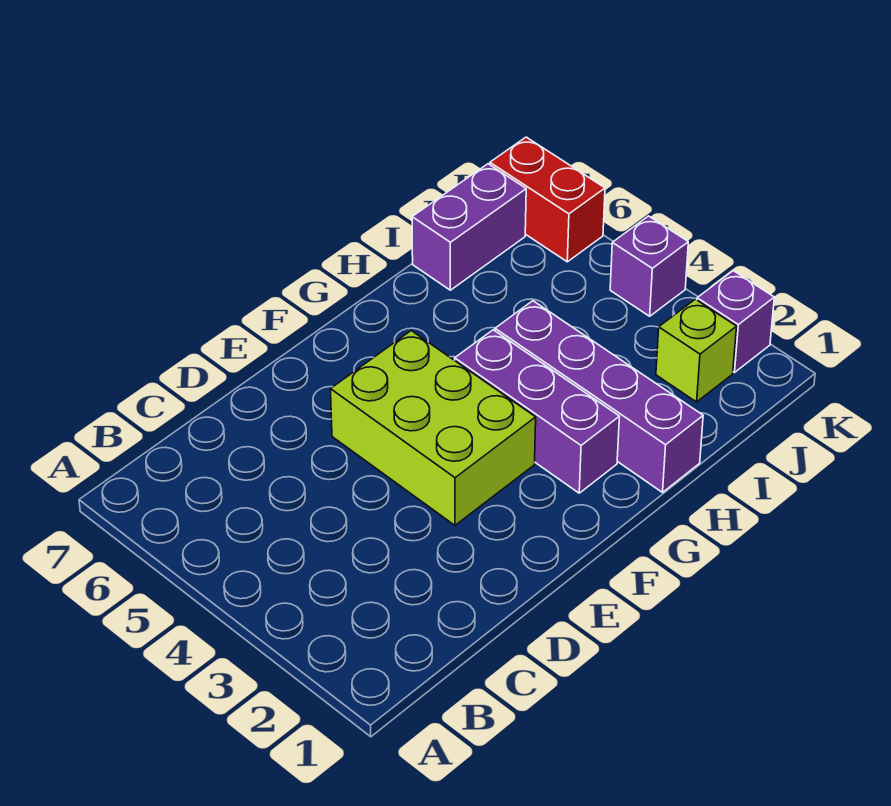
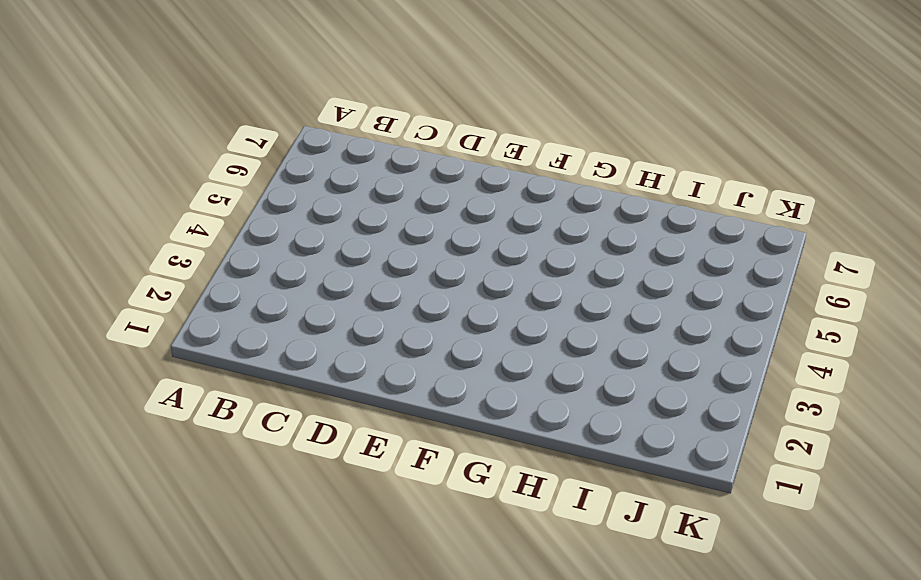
none -> lime brick E3:F5 level 1
none -> purple brick G2:G4 level 1

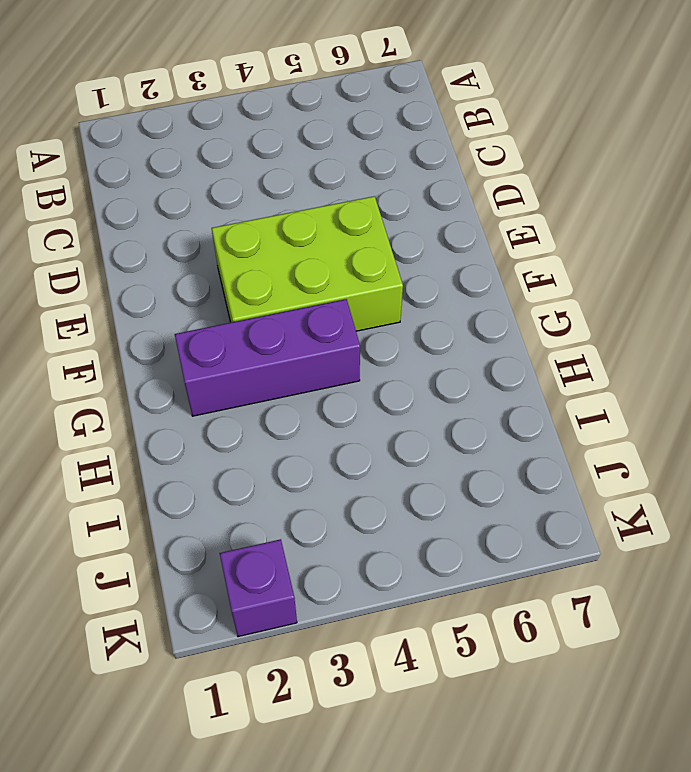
none -> purple brick H1:H4 level 1
none -> purple brick I7:J7 level 1

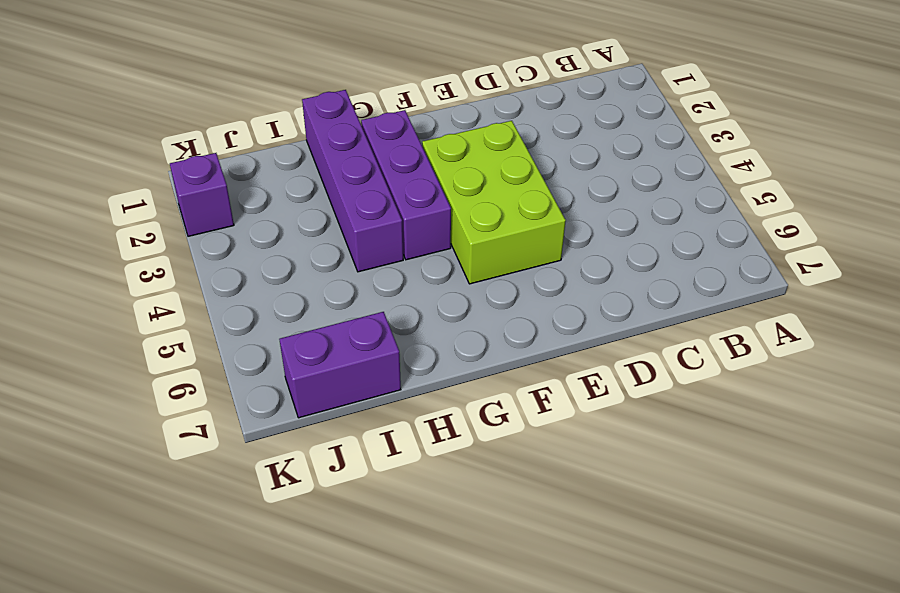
none -> lime brick J2 level 1
none -> purple brick K4 level 1

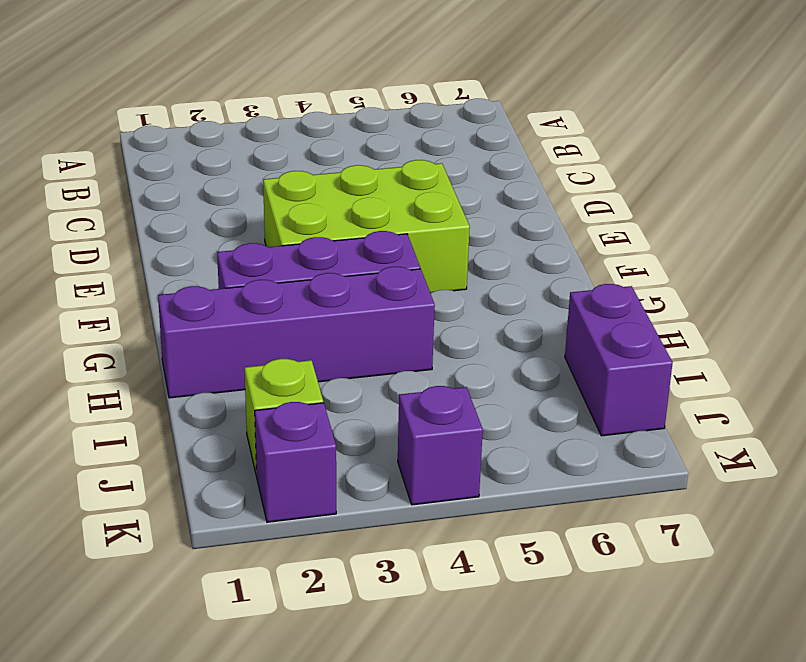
none -> red brick K6:K7 level 1

